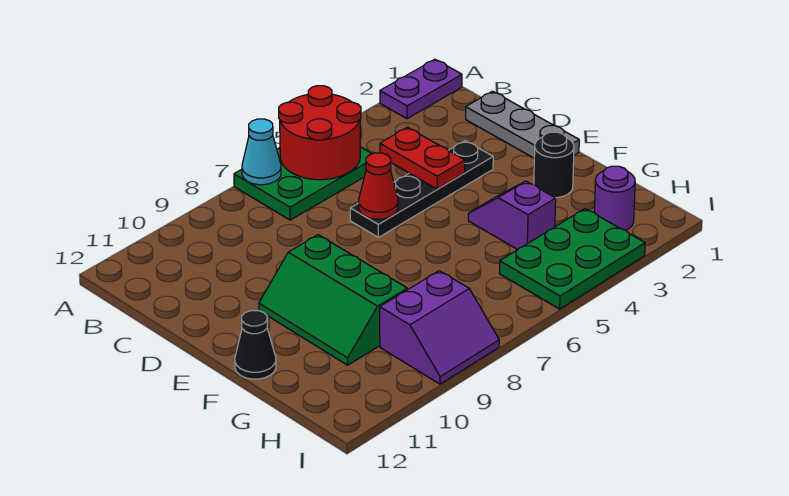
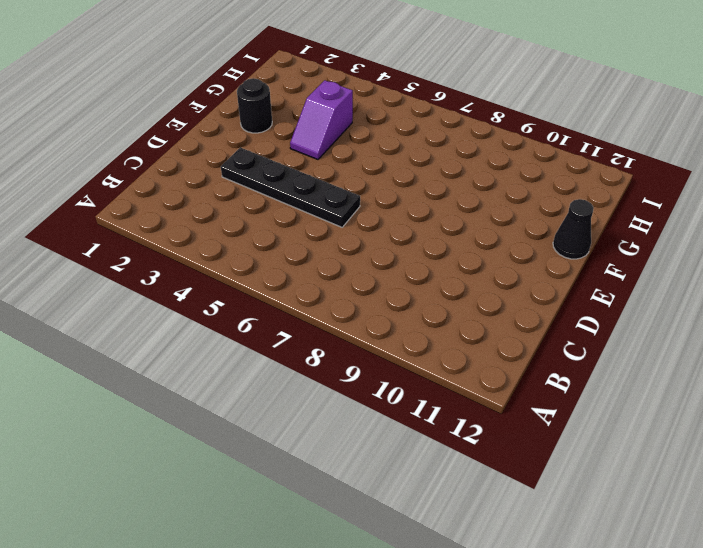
none -> purple plate A1:A2 level 1
none -> green plate A5:B7 level 1
none -> grey plate C1:E1 level 1

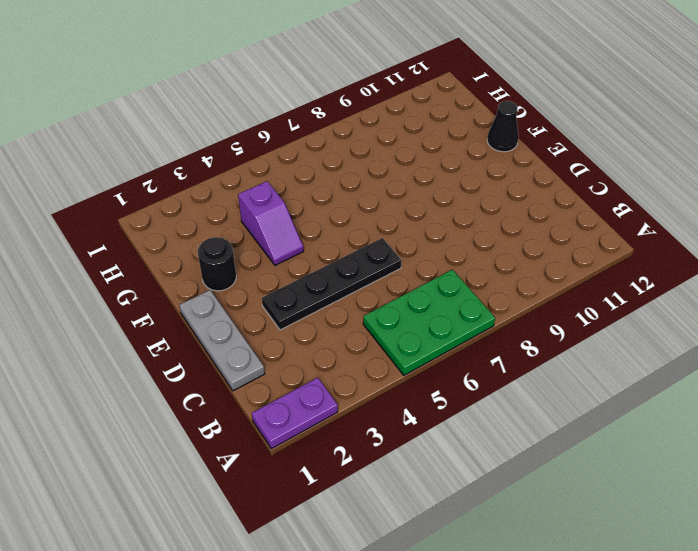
none -> green slope E9:G10 level 1 top 9
none -> purple round brick H2 level 1
none -> green plate H3:I5 level 1

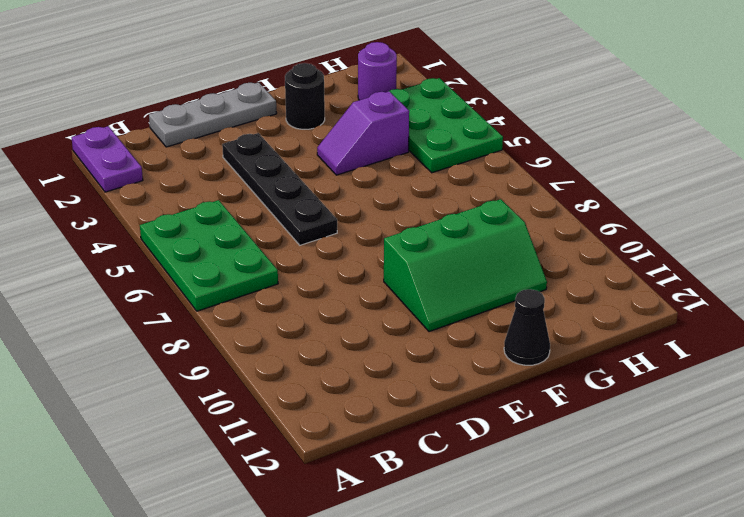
none -> purple slope H8:I9 level 1 top H
none -> red round brick A5:B6 level 2
none -> cyan cone A7 level 2

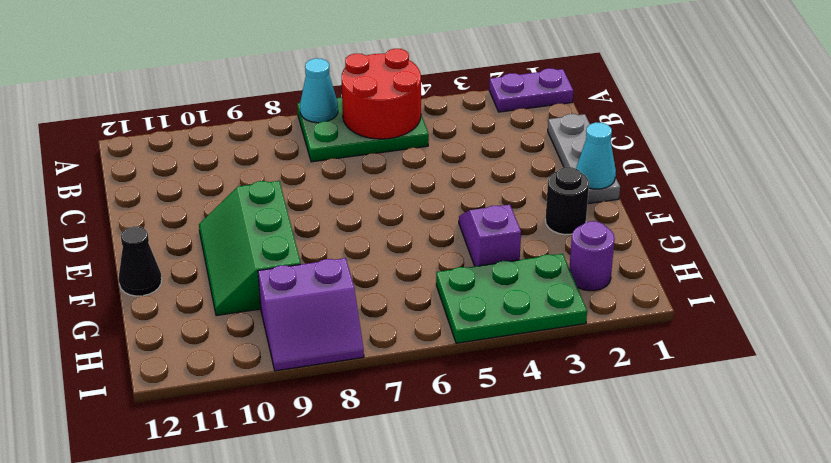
cyan cone E1 level 2 -> none
none -> black plate D3:D6 level 1
none -> red plate C4:D4 level 2
none -> red cone D6 level 2

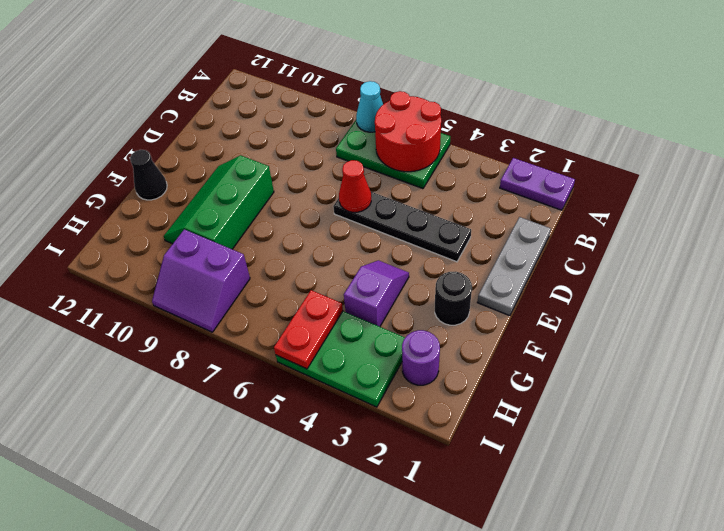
red plate H5:I5 level 2 -> red plate C4:D4 level 2

